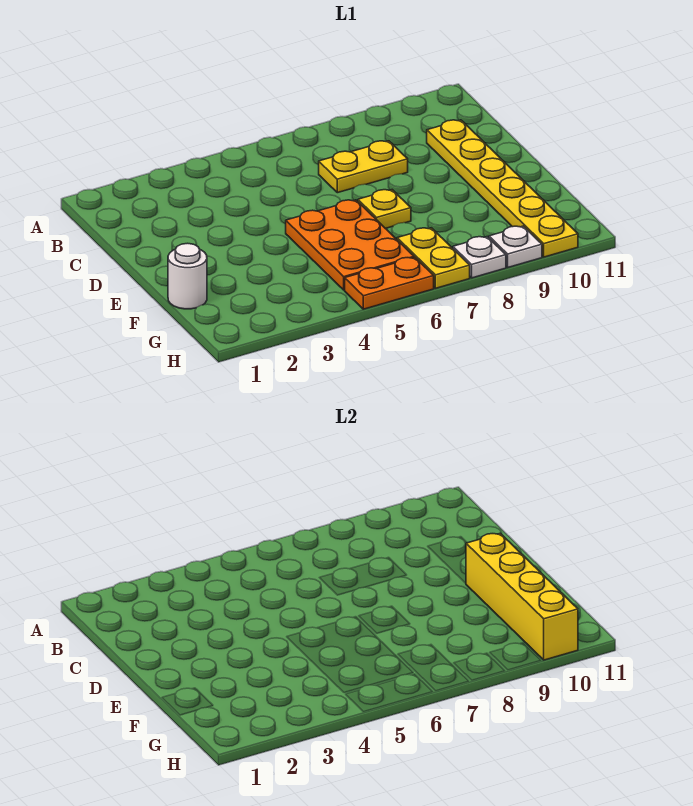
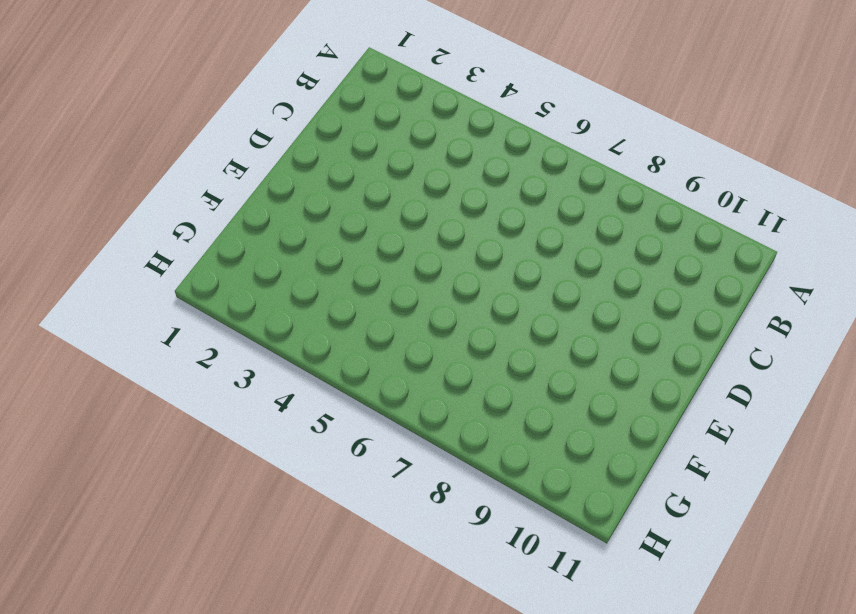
none -> yellow plate C7:C8 level 1
none -> yellow plate C10:H10 level 1

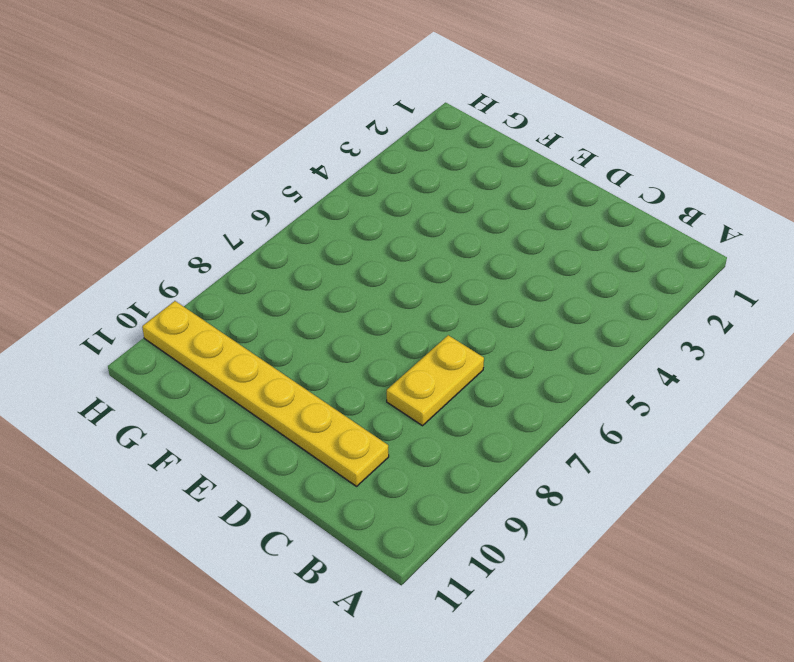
none -> orange plate E5:G6 level 1
none -> yellow plate E7 level 1

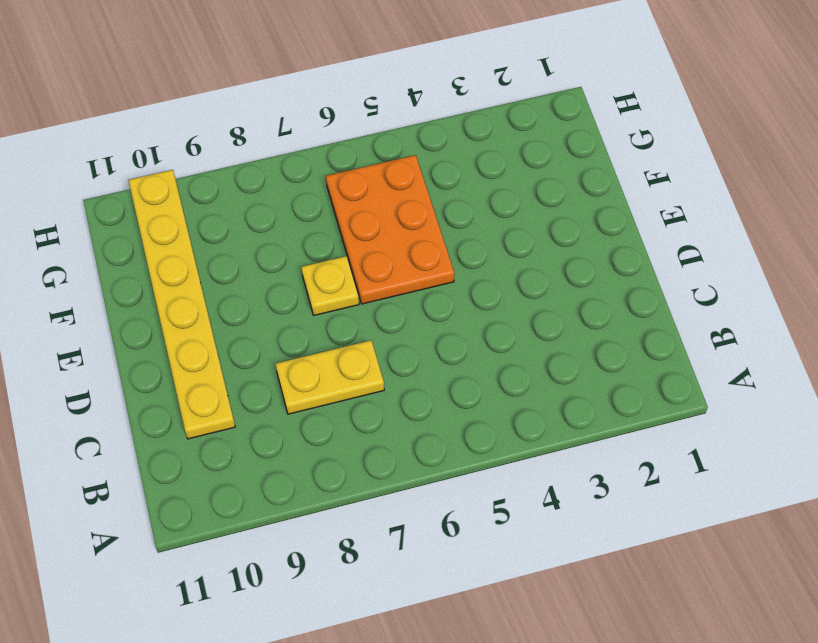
none -> white round brick F1 level 1
none -> yellow plate G7:H7 level 1

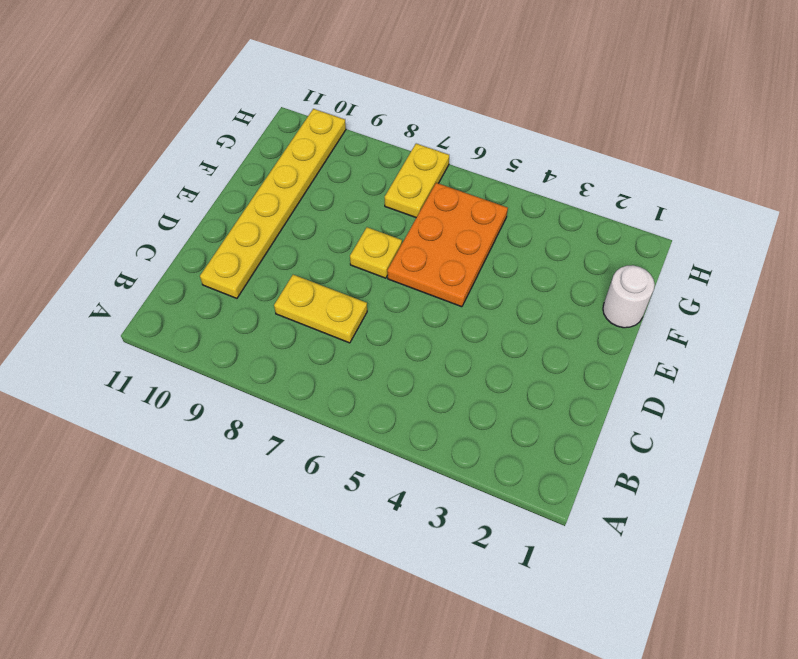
none -> orange plate H5:H6 level 1
none -> white plate H8 level 1

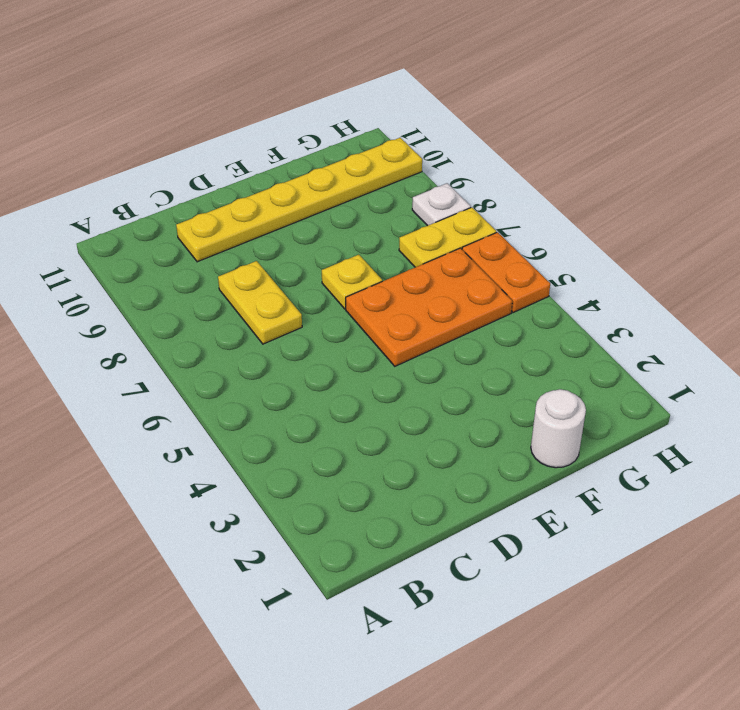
none -> white plate H9 level 1
none -> yellow brick E10:H10 level 2

